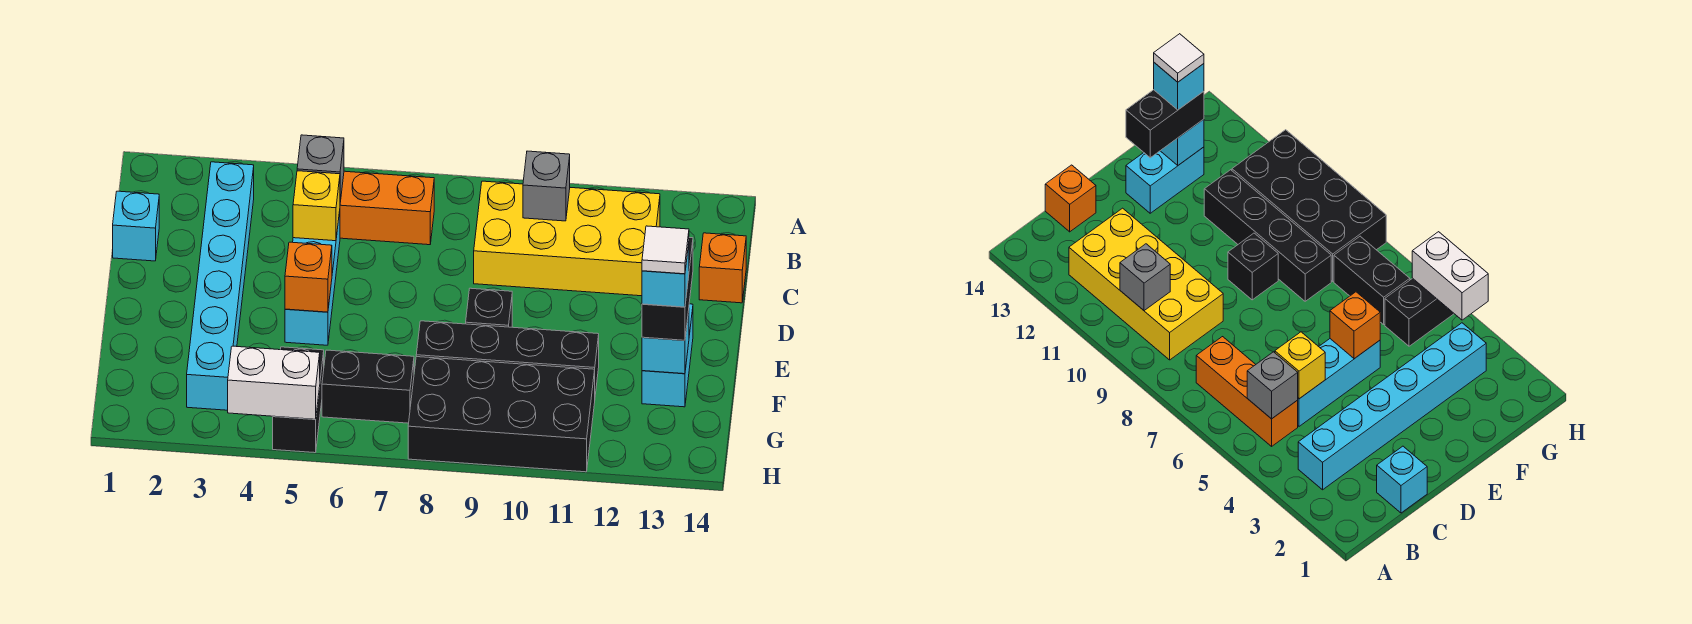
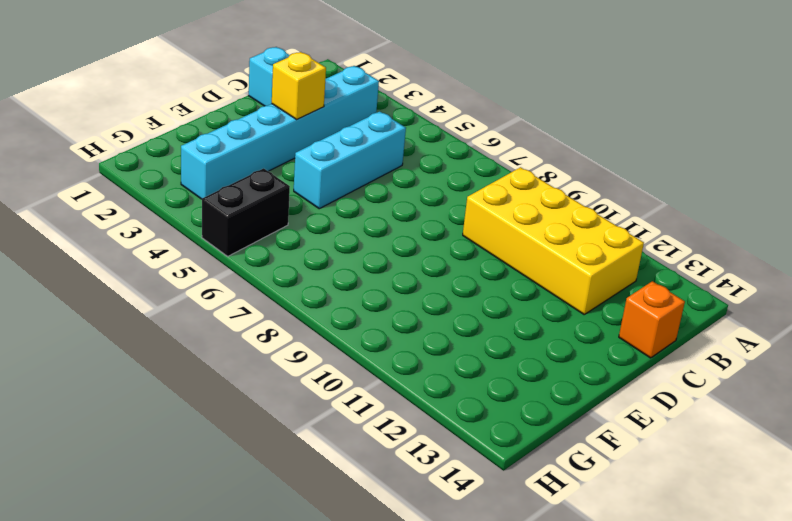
yellow brick D3 level 2 -> yellow brick C5 level 2
none -> orange brick B5:B7 level 1
none -> black brick E9 level 1
none -> cyan brick E13:F13 level 1

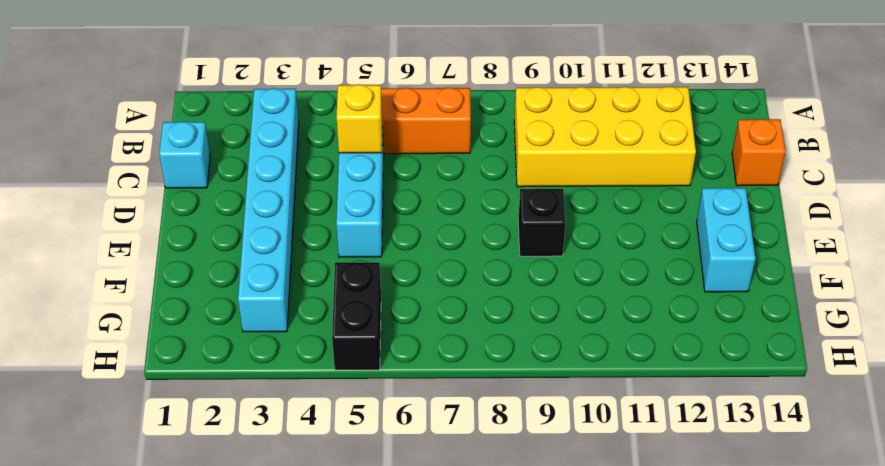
none -> black brick F8:F11 level 1
none -> black brick G6:G7 level 1
none -> black brick G8:H11 level 1

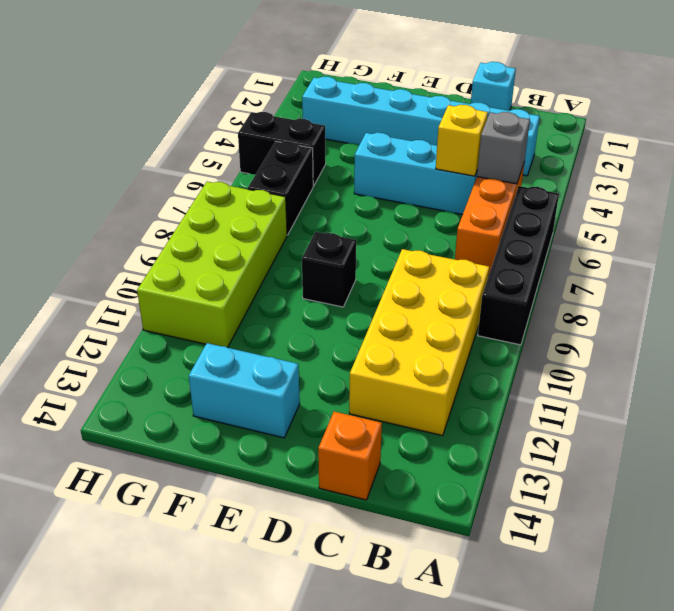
black brick A6:A9 level 1 -> black brick F8:F11 level 1
lime brick G8:H11 level 1 -> black brick G8:H11 level 1
none -> grey brick B10 level 2
none -> orange brick E5 level 2
none -> cyan brick F13 level 2

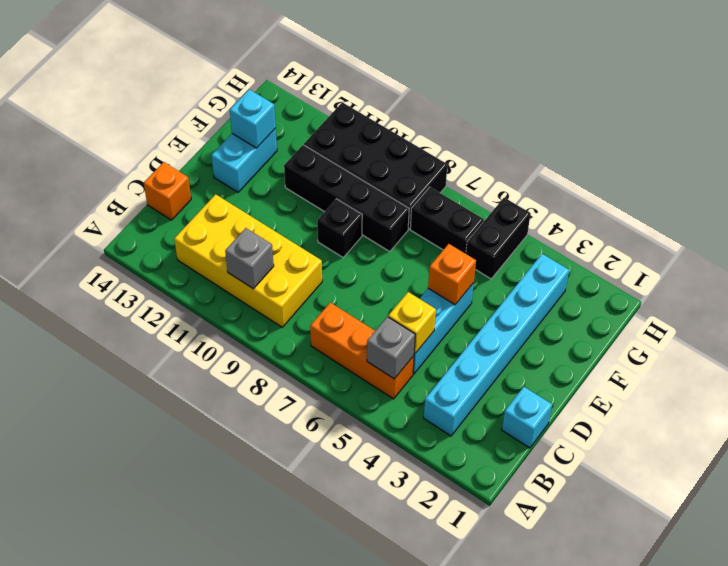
none -> white brick H4:H5 level 2
none -> black brick E13:F13 level 3
none -> cyan brick F13 level 4

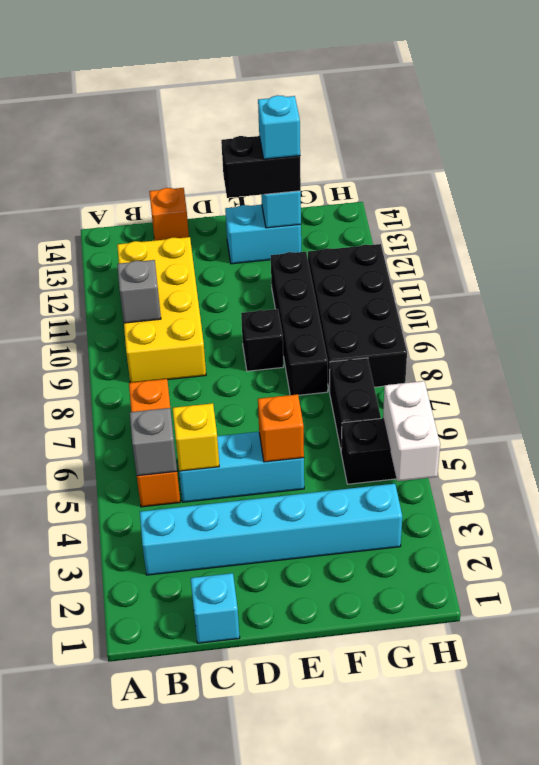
none -> white tile F13 level 5

